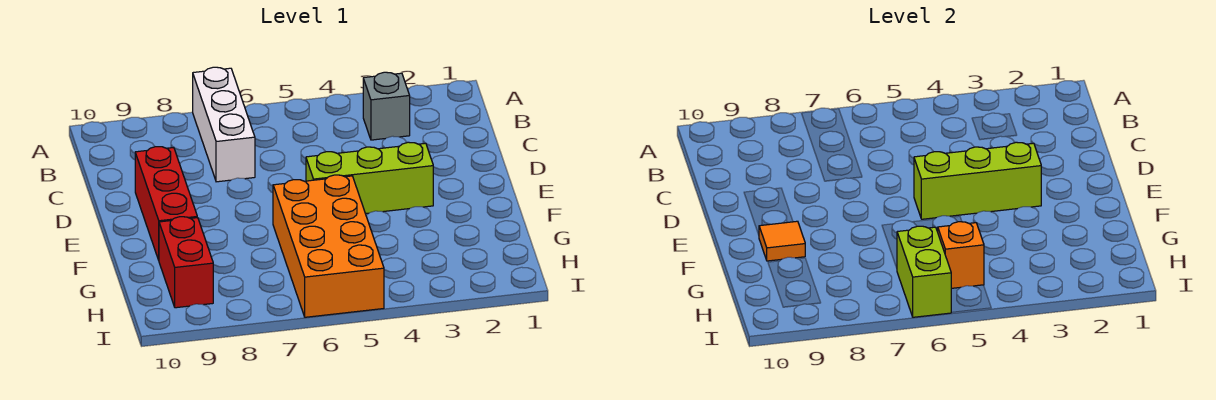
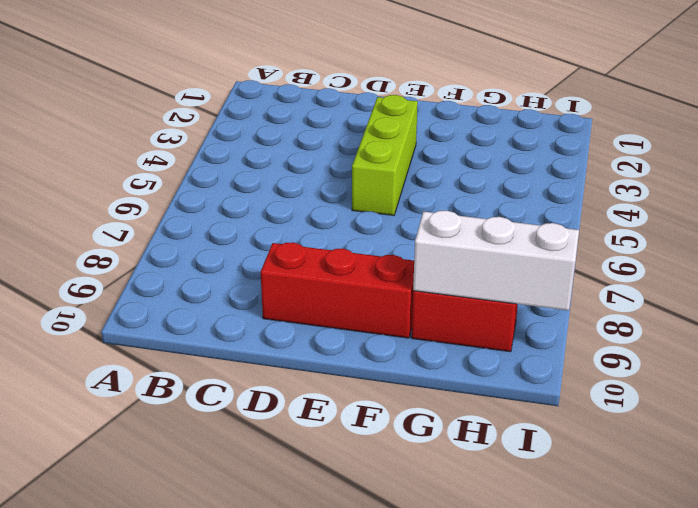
white brick G9:I9 level 2 -> white brick A7:C7 level 1
none -> grey brick B3 level 1
none -> orange brick F5:I6 level 1

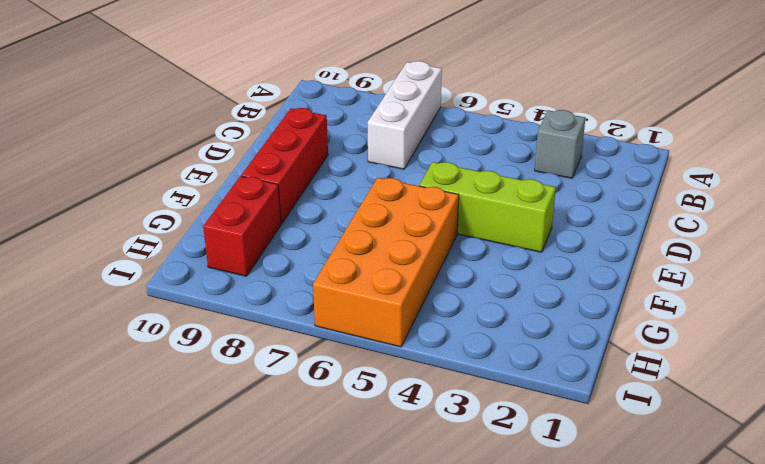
none -> lime brick E3:E5 level 2
none -> orange tile F9 level 2

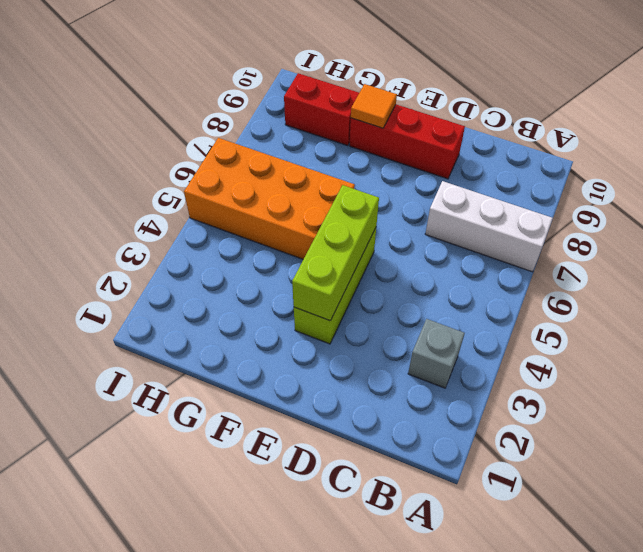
none -> orange brick H5 level 2
none -> lime brick H6:I6 level 2

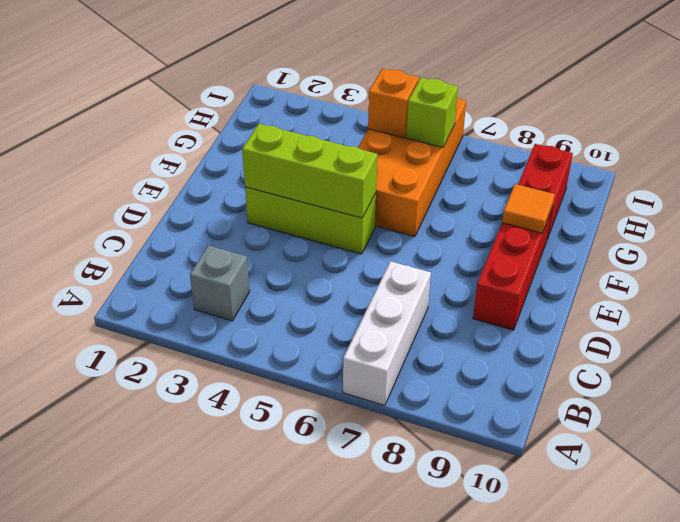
lime brick H6 level 2 -> lime brick H6:I6 level 2

